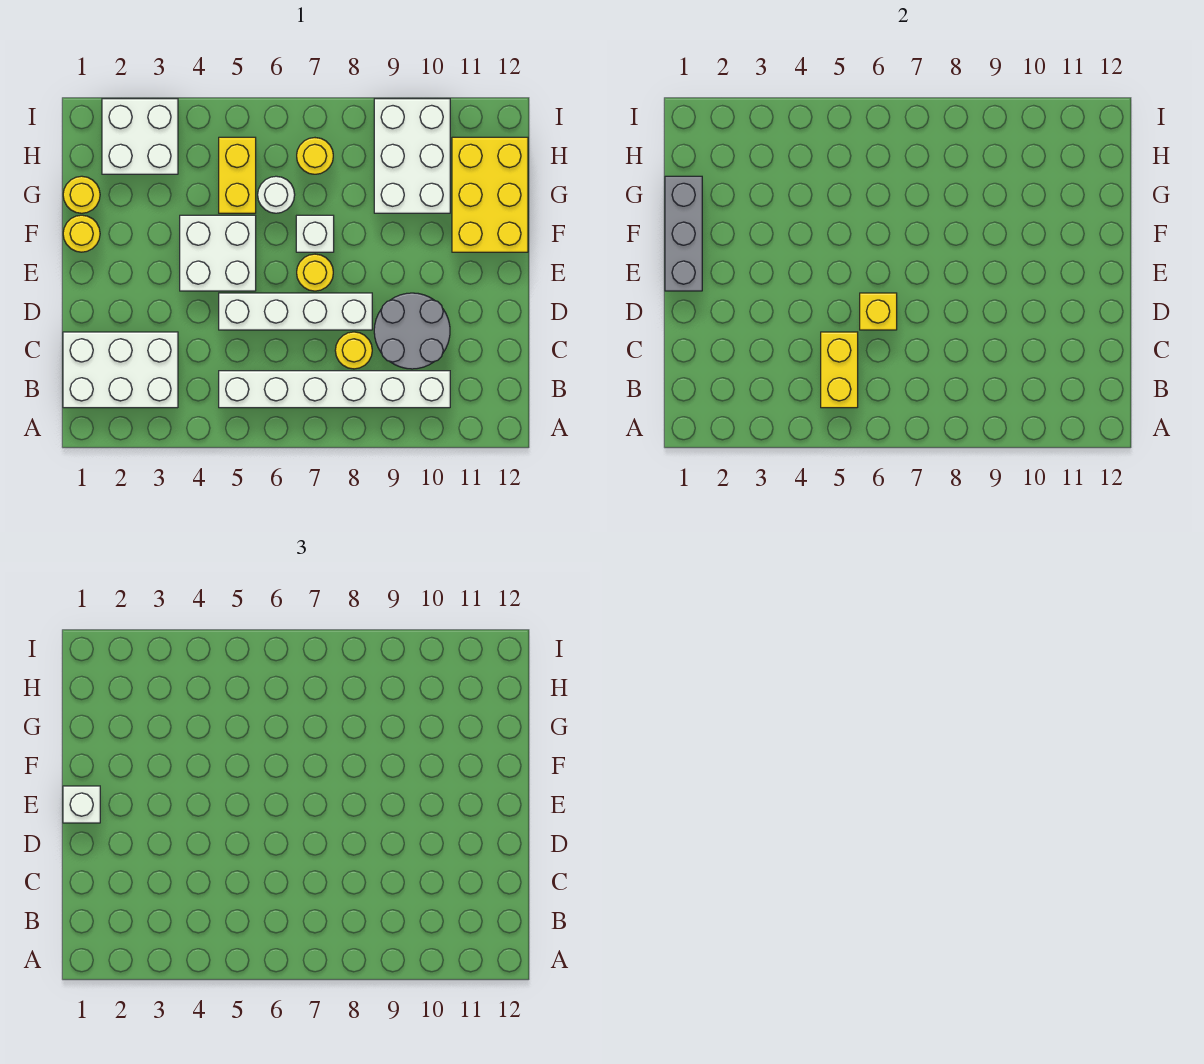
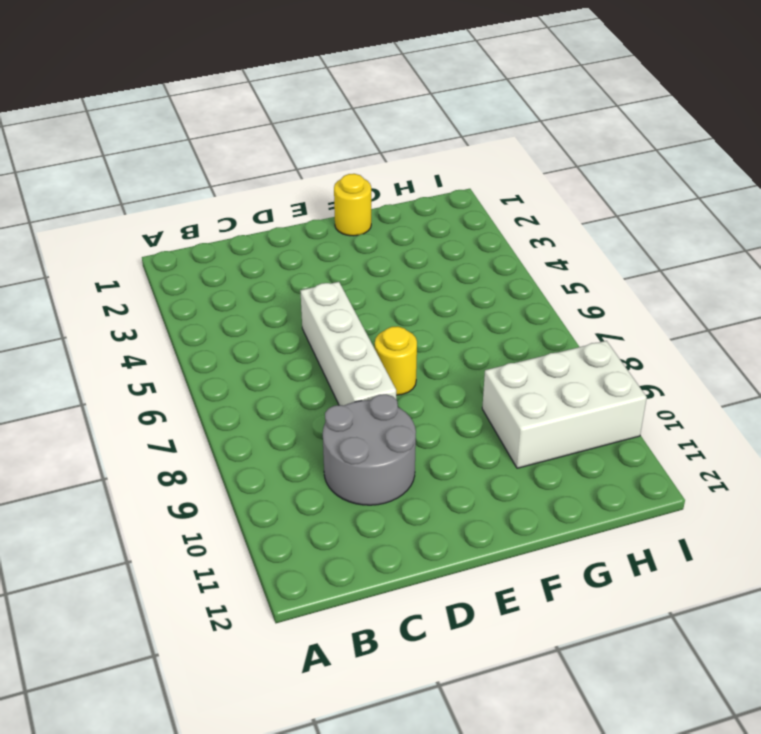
none -> white brick B1:C3 level 1
none -> white brick B5:B10 level 1
none -> yellow round brick C8 level 1

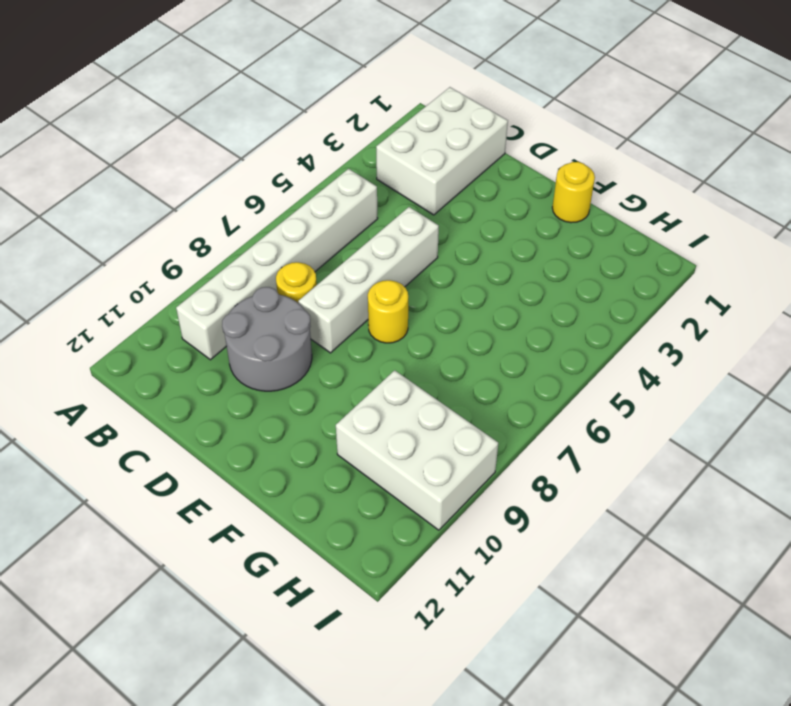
none -> white brick E4:F5 level 1
none -> white brick F7 level 1
none -> yellow brick F11:H12 level 1

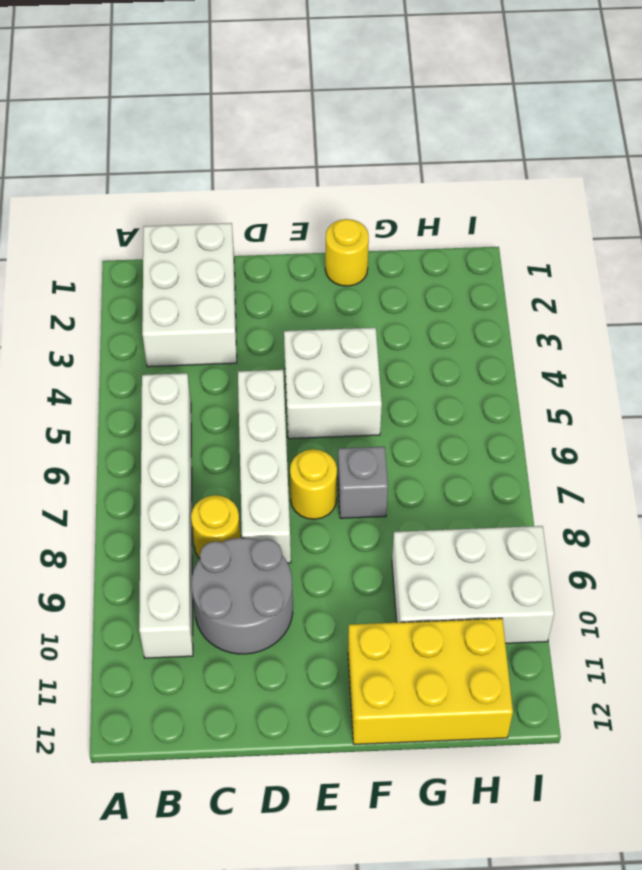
grey brick F7 level 1 -> white brick F7 level 1
none -> yellow round brick G1 level 1
none -> yellow brick G5:H5 level 1
none -> white round brick G6 level 1

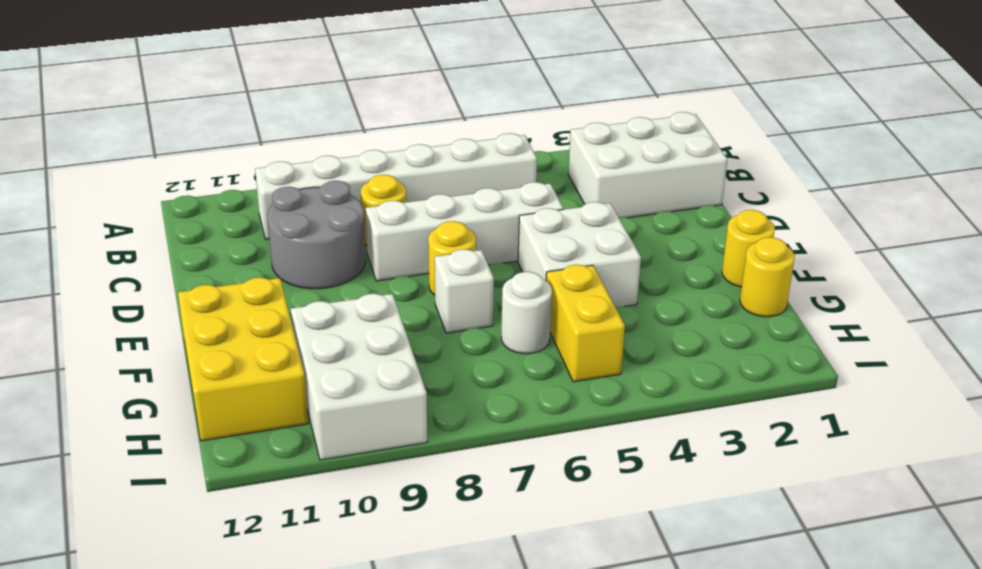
none -> white brick H2:I3 level 1
none -> yellow round brick H7 level 1
none -> yellow brick B5:C5 level 2

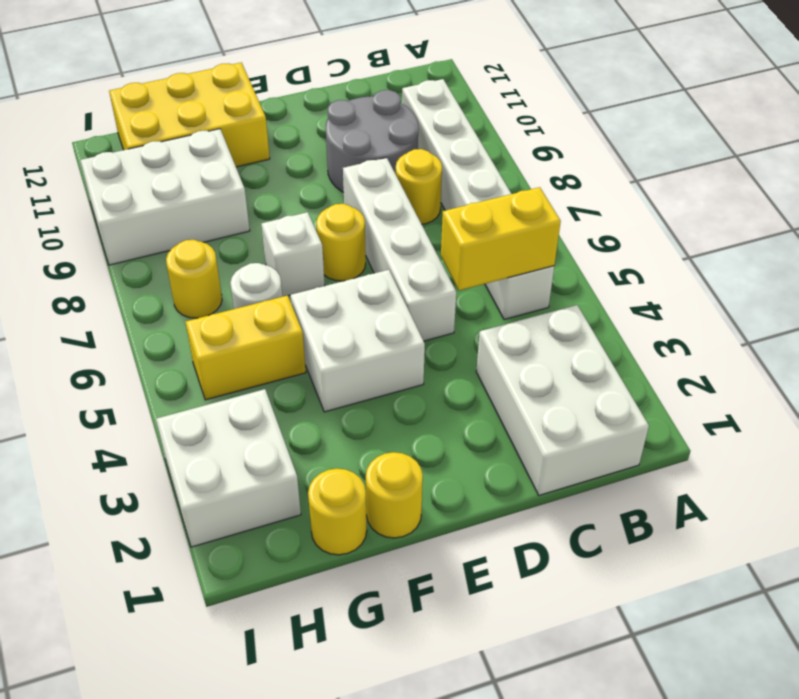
none -> yellow brick D6 level 2
none -> grey brick E1:G1 level 2
none -> white brick E1 level 3

